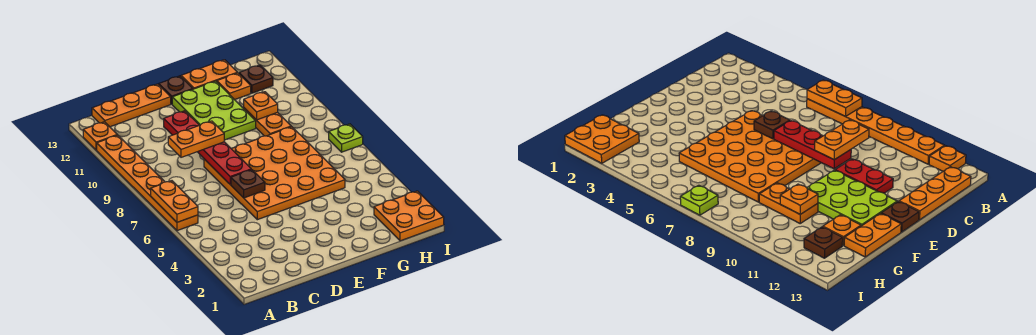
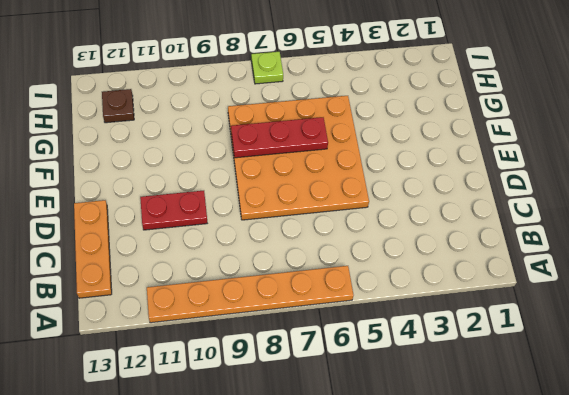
red plate F6:F8 level 2 -> red plate D7:D9 level 2
none -> orange plate A12 level 1
none -> lime plate E10:F12 level 1
none -> brown plate E13 level 1

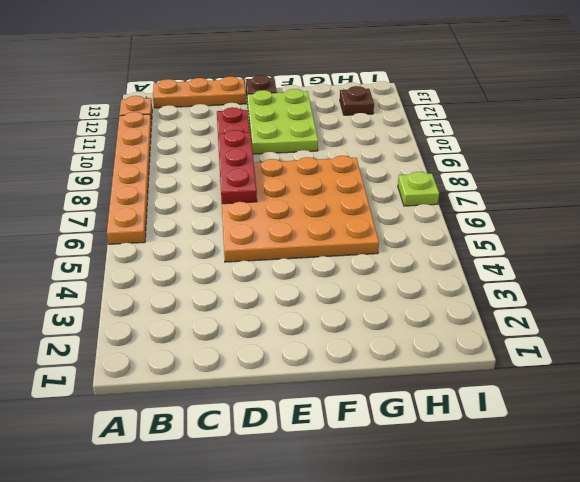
none -> orange plate F13:G13 level 1
none -> orange plate G9:G10 level 1
none -> orange plate G12 level 1

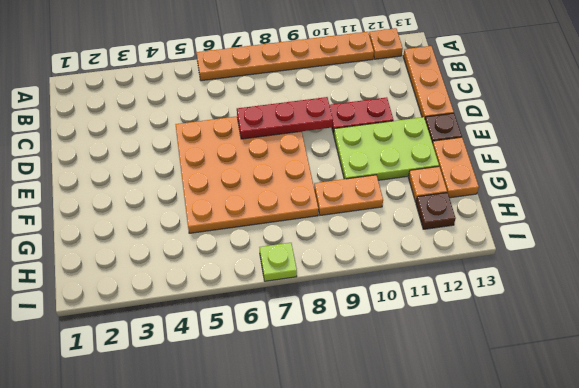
none -> orange plate H1:I2 level 1
none -> orange plate A6:A7 level 2
none -> brown plate D6 level 2

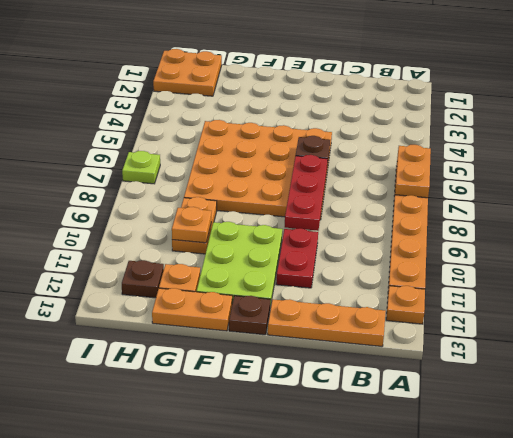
none -> orange plate C9:D9 level 3

